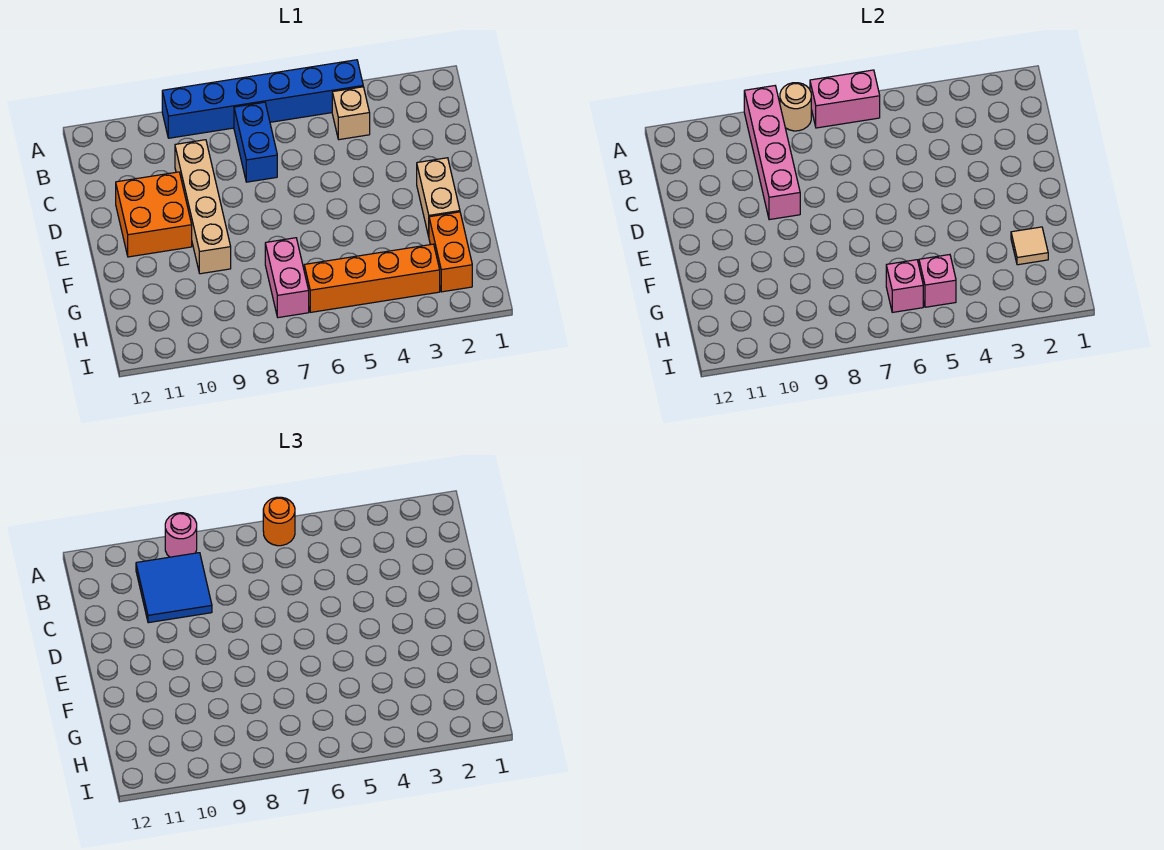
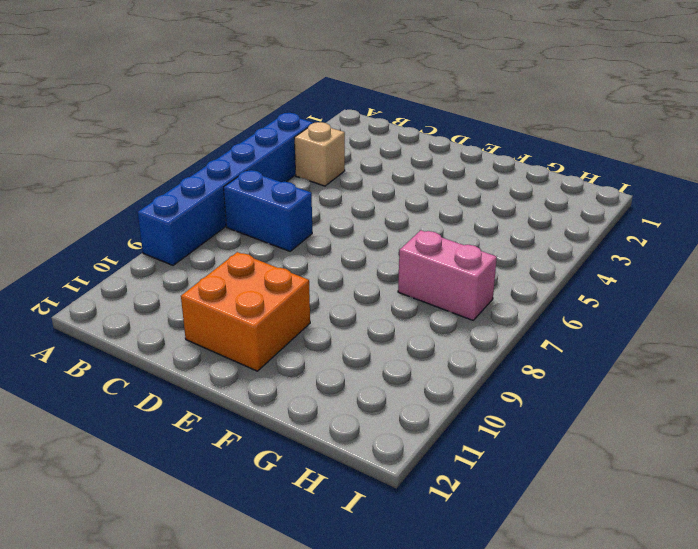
none -> tan brick C9:F9 level 1
none -> tan brick E2:F2 level 1
none -> orange brick G2:H2 level 1

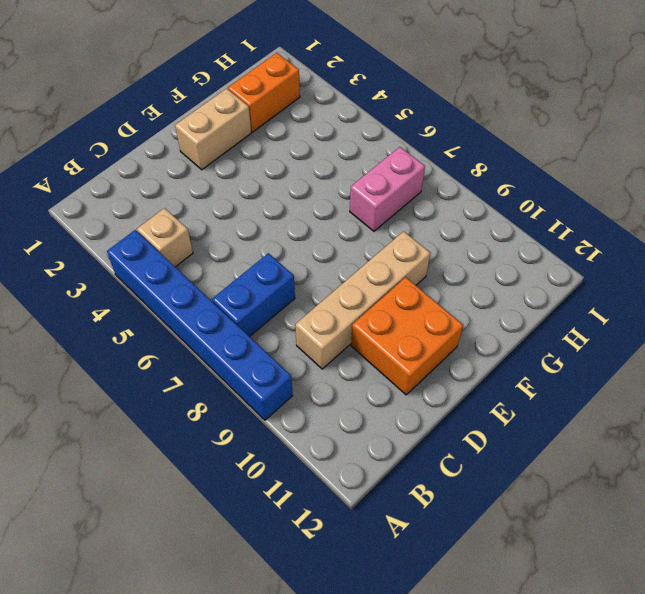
none -> orange brick H3:H6 level 1
none -> pink brick A6:A7 level 2
none -> tan round brick A8 level 2

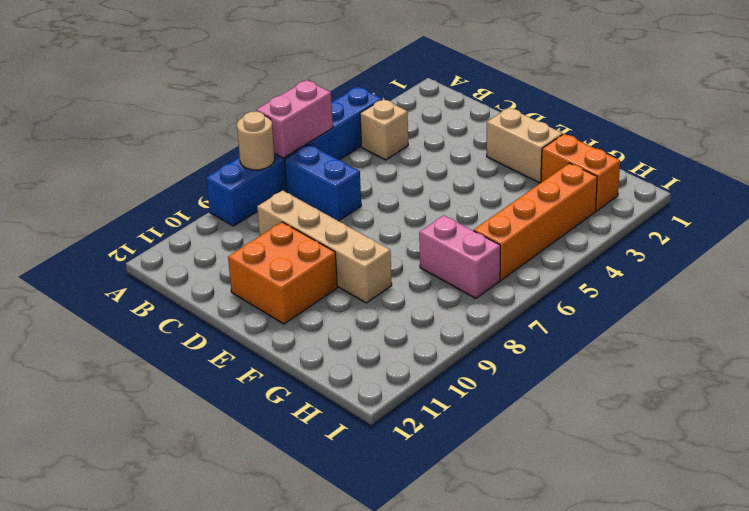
none -> pink brick A9:D9 level 2
none -> tan tile G2 level 2
none -> pink brick H5 level 2

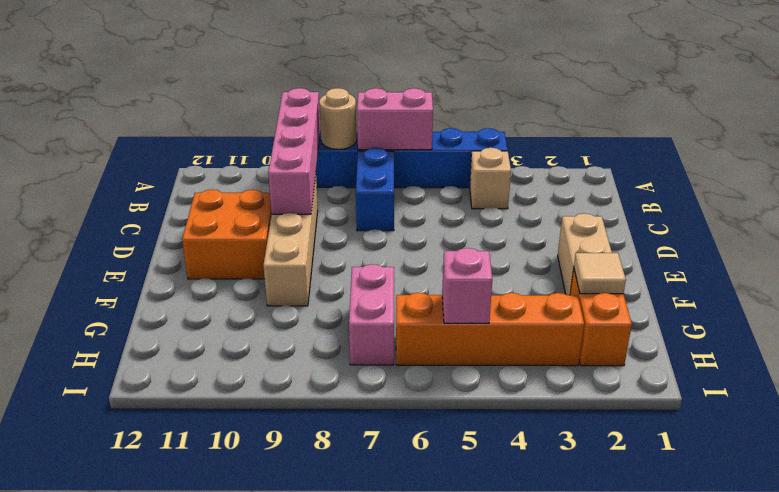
none -> pink brick H6 level 2
none -> orange round brick A6 level 3
none -> pink round brick A9 level 3

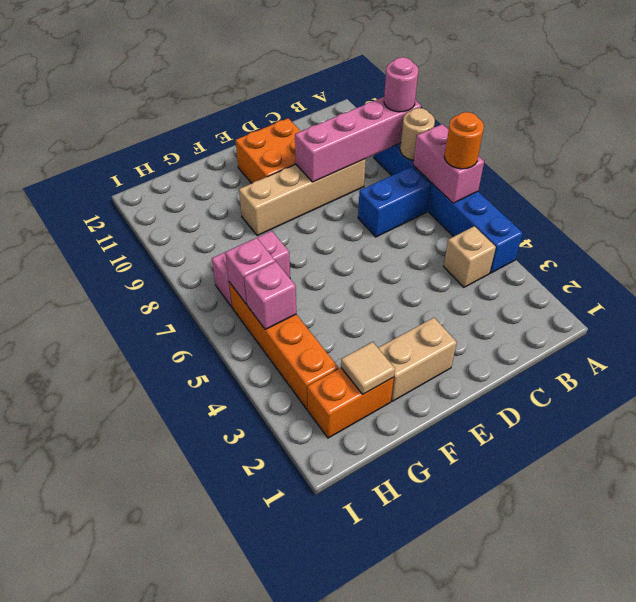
none -> blue tile B9:C10 level 3

